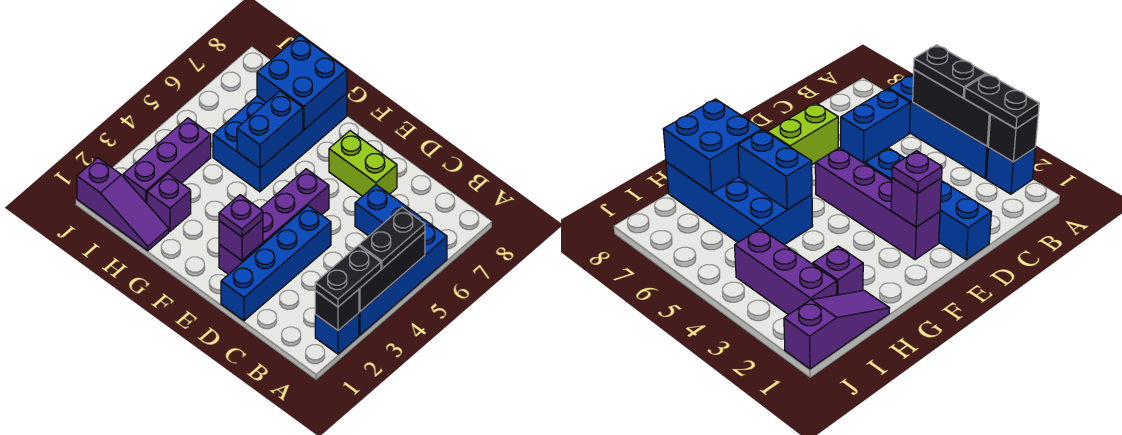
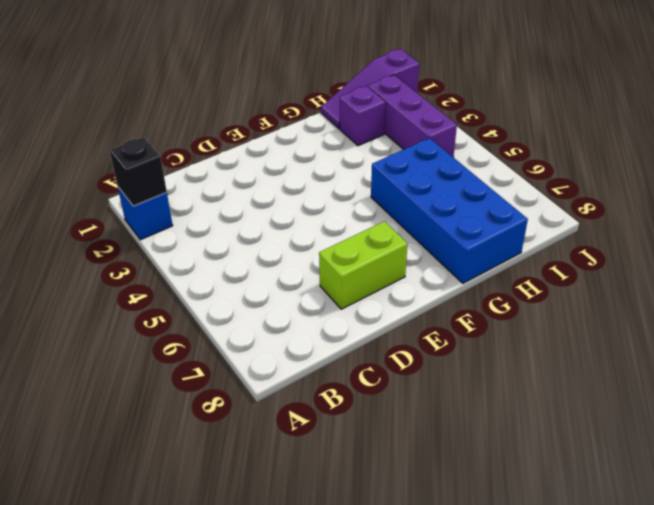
none -> blue brick A3:A6 level 1
none -> blue brick B6:C6 level 1
none -> blue brick D1:D4 level 1

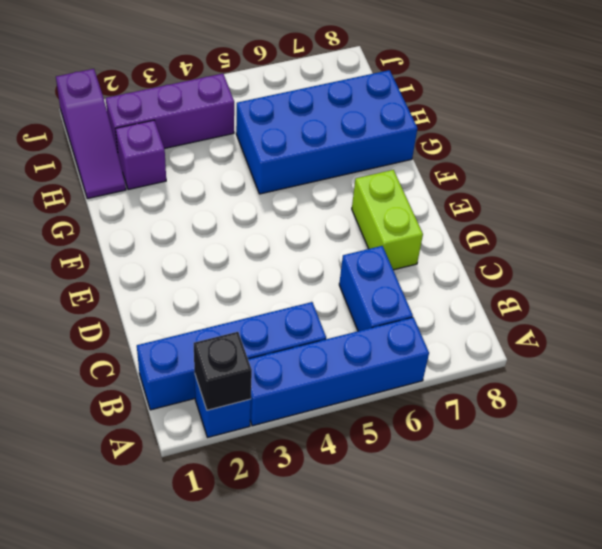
blue brick B1:B4 level 1 -> blue brick D1:D4 level 1
none -> purple brick E2:E5 level 1
none -> black brick A3:A5 level 2
none -> purple brick E2 level 2

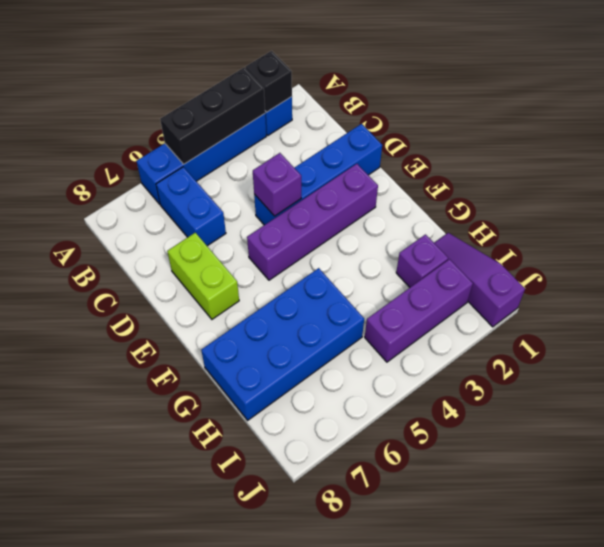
purple brick D4 level 2 -> purple brick E2 level 2
none -> blue brick G5:G6 level 2
none -> blue brick G7:H8 level 2
none -> black plate A2:A3 level 3

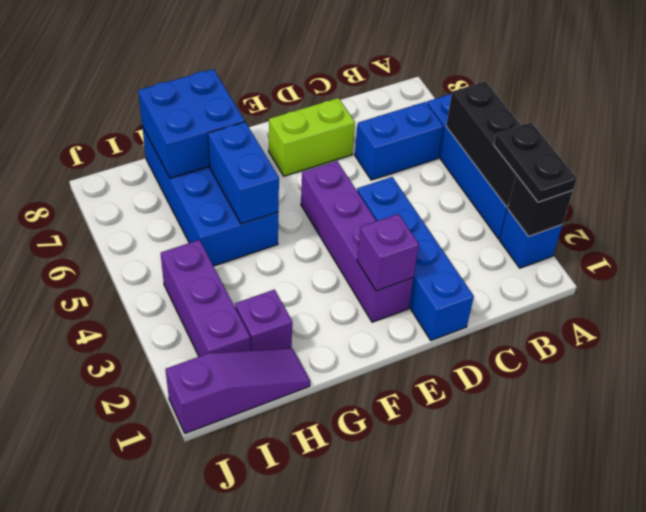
none -> black plate A4:A5 level 3
none -> purple plate E2 level 3

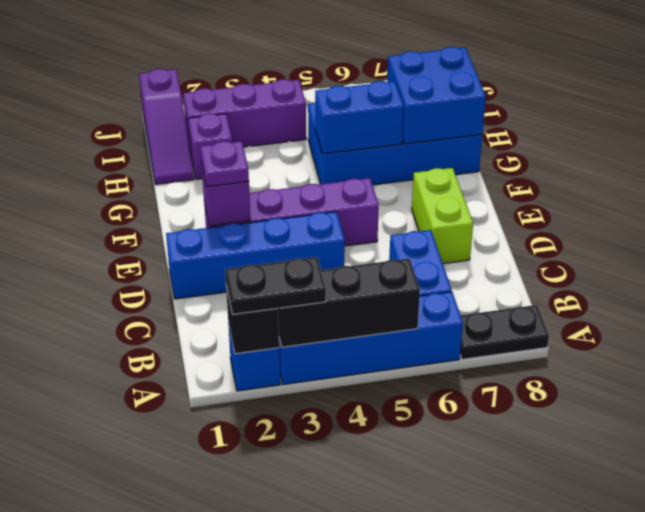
black plate A7:A8 level 1 -> black plate A4:A5 level 3

